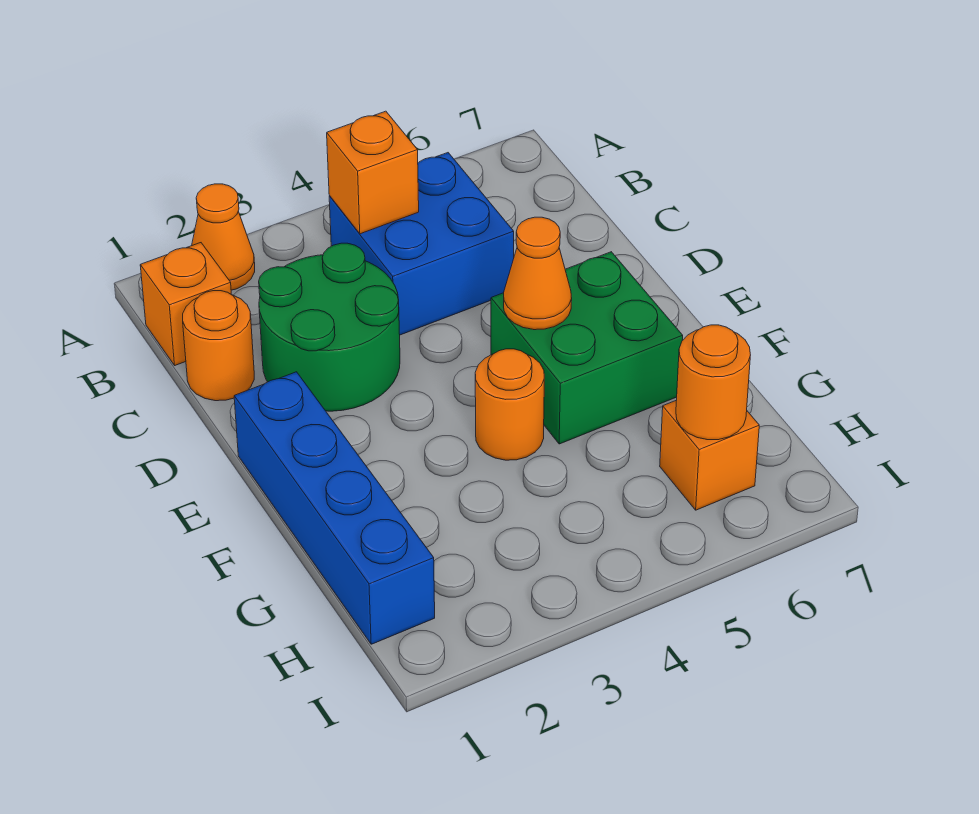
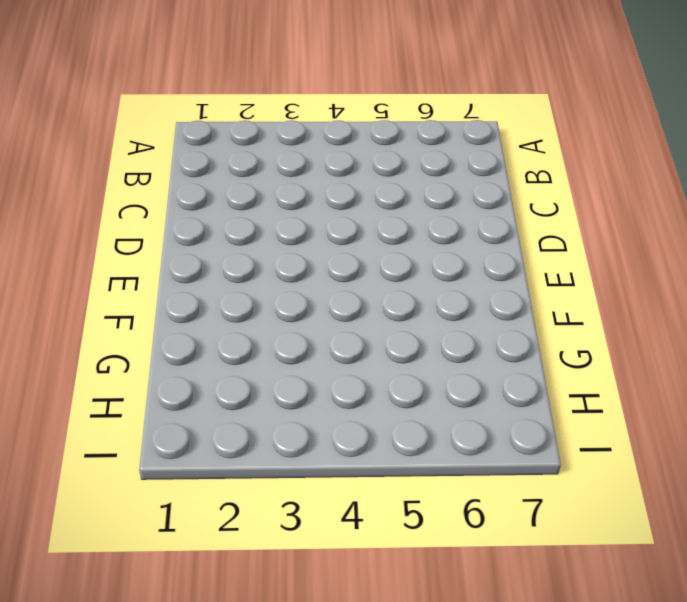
none -> orange cone A2 level 1
none -> orange brick B1 level 1
none -> blue brick B4:C5 level 1

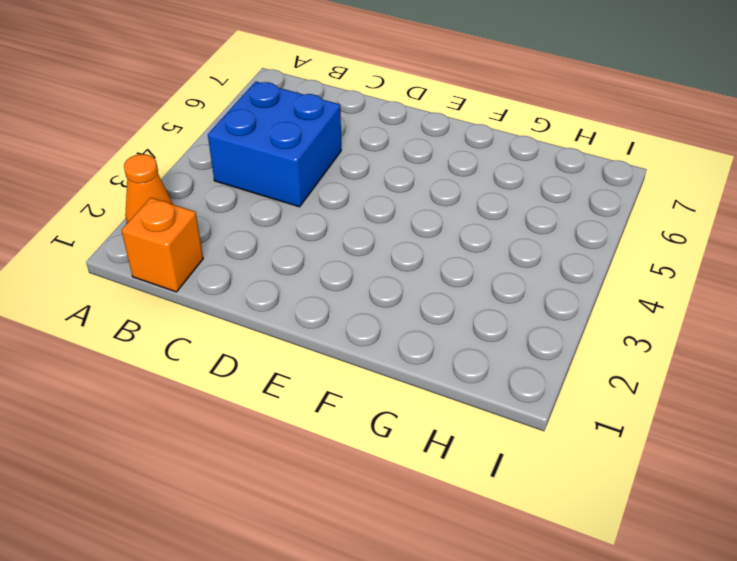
none -> orange round brick C1 level 1
none -> green round brick C2:D3 level 1
none -> blue brick E1:H1 level 1

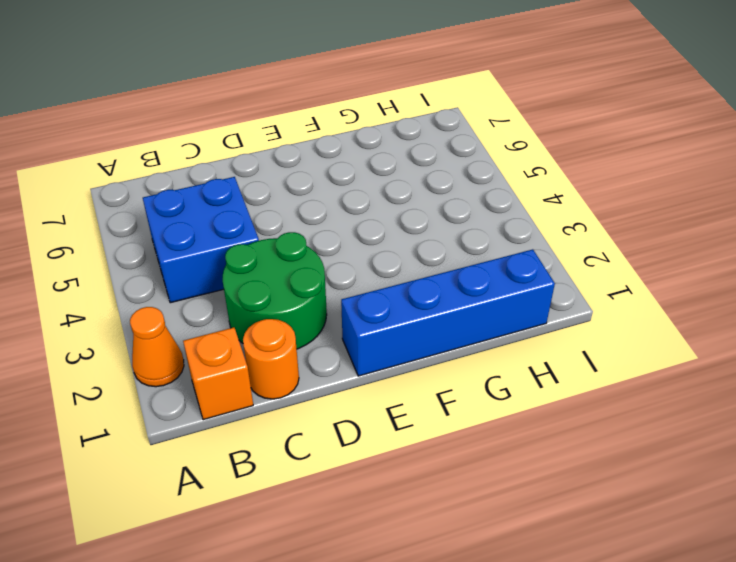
none -> green brick E5:F6 level 1
none -> orange round brick F4 level 1
none -> orange brick H6 level 1

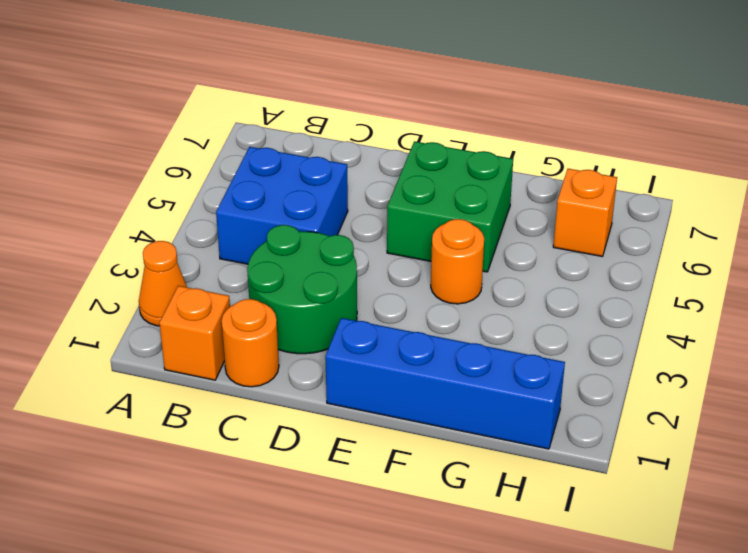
none -> orange brick B4 level 2
none -> orange cone E5 level 2
none -> orange round brick H6 level 2

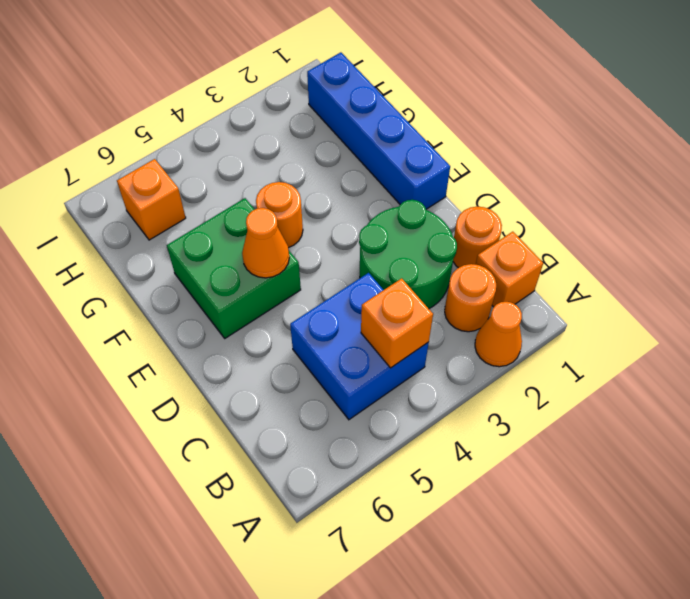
orange round brick B2 level 1 -> orange round brick H6 level 2

